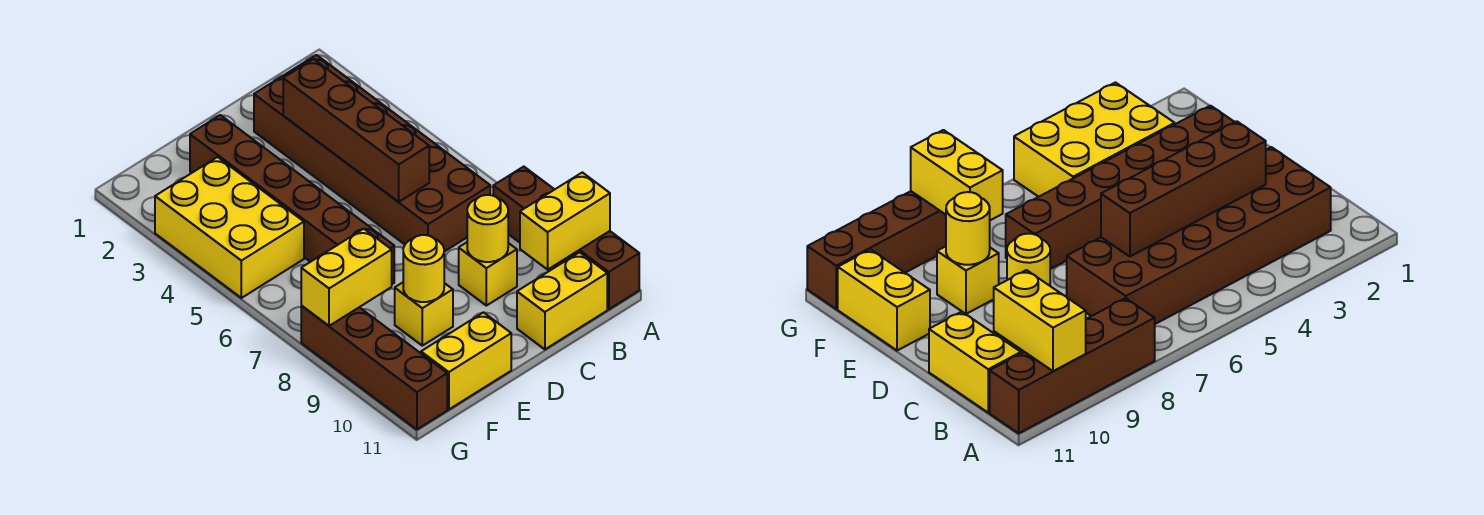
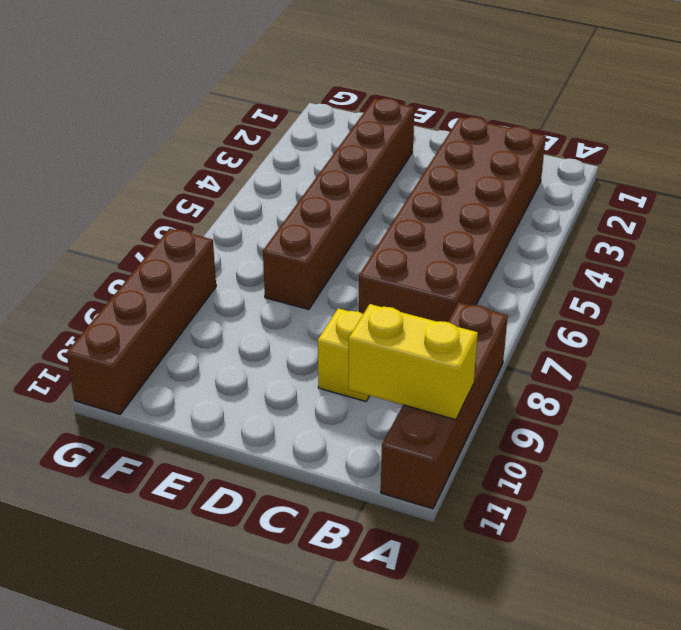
none -> yellow brick B11:C11 level 1
none -> yellow brick E9 level 1
none -> yellow brick E11:F11 level 1

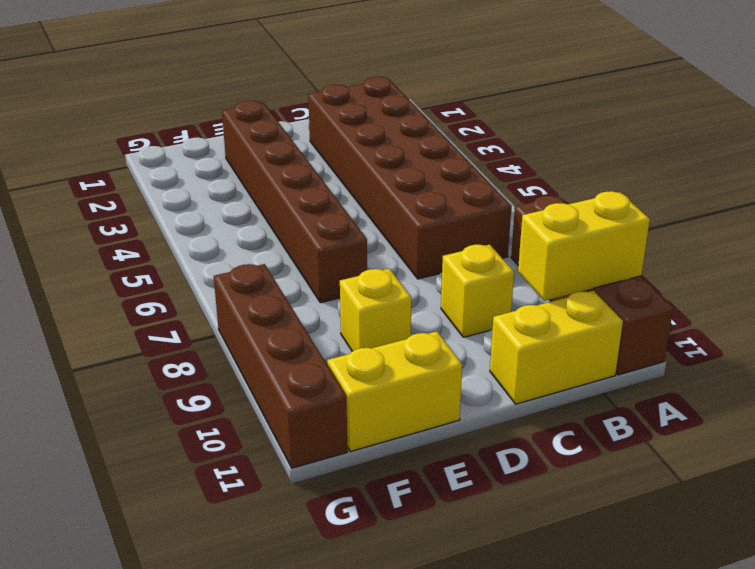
none -> yellow brick F3:G5 level 1
none -> brown brick C3:C6 level 2
none -> yellow round brick C9 level 2

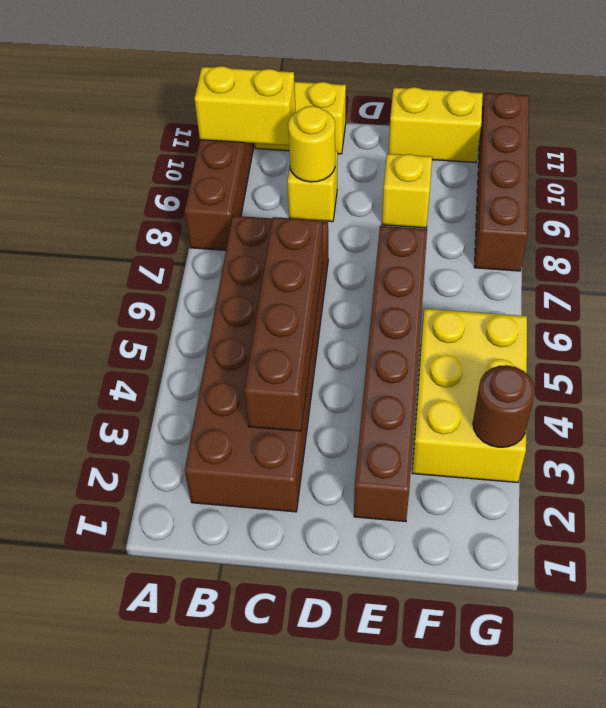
brown round brick G3 level 2 -> none
none -> yellow round brick E9 level 2
none -> yellow brick F8:G8 level 2

